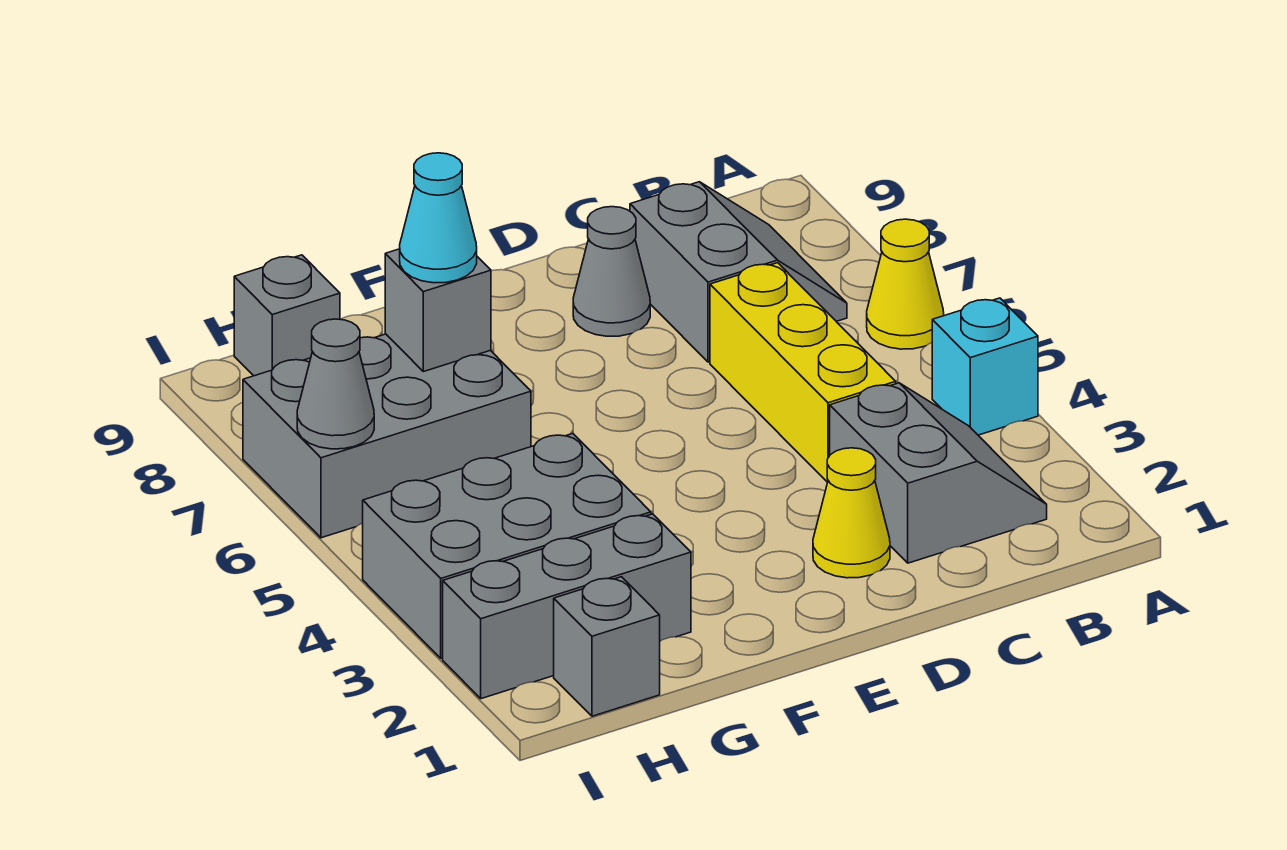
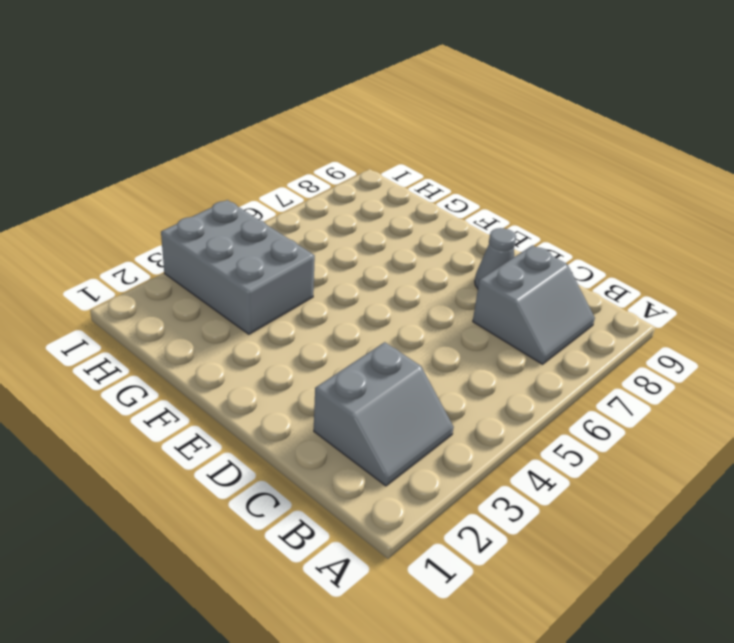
none -> cyan brick A4 level 1
none -> yellow cone A6 level 1
none -> yellow brick C4:C6 level 1

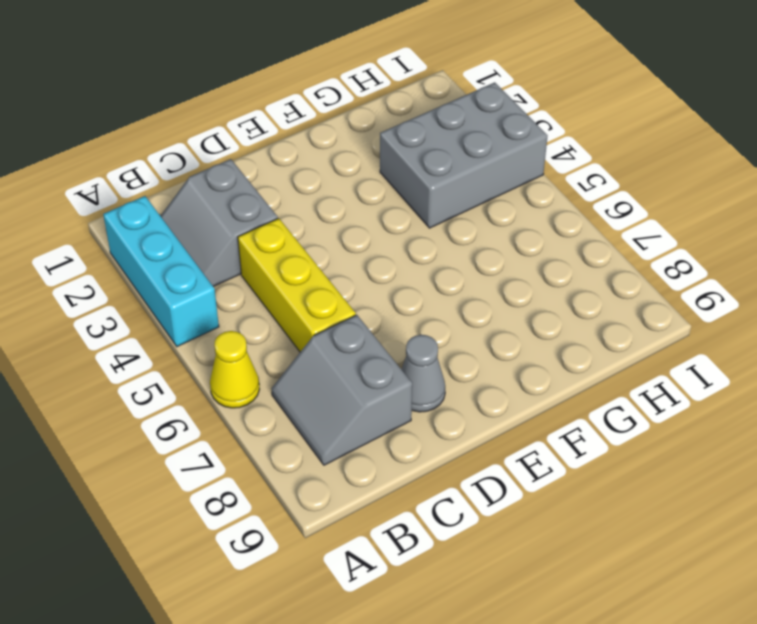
cyan brick A2:A4 level 1 -> cyan brick A4 level 1
none -> yellow cone D2 level 1
none -> grey brick G2:I2 level 1
none -> grey brick G6:I7 level 1

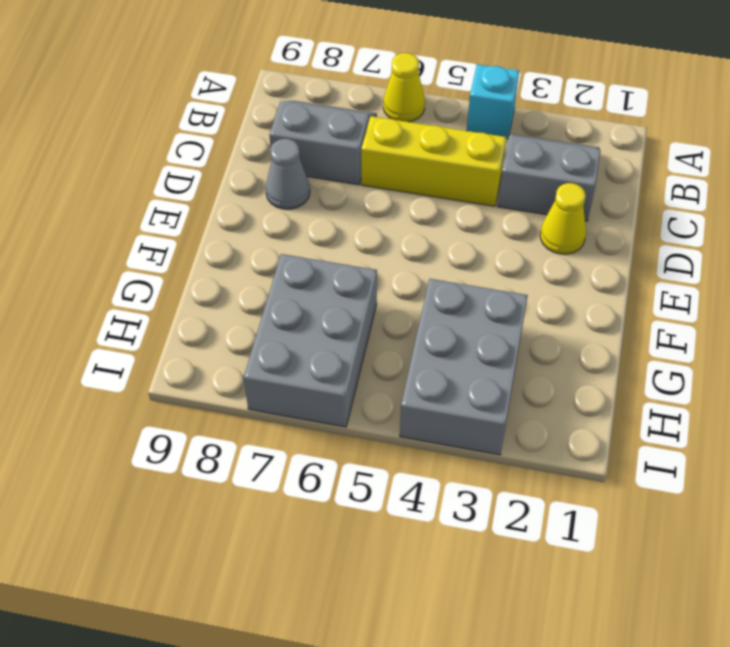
none -> grey brick G2:I2 level 1
none -> grey brick H1 level 1
none -> grey brick H9 level 1

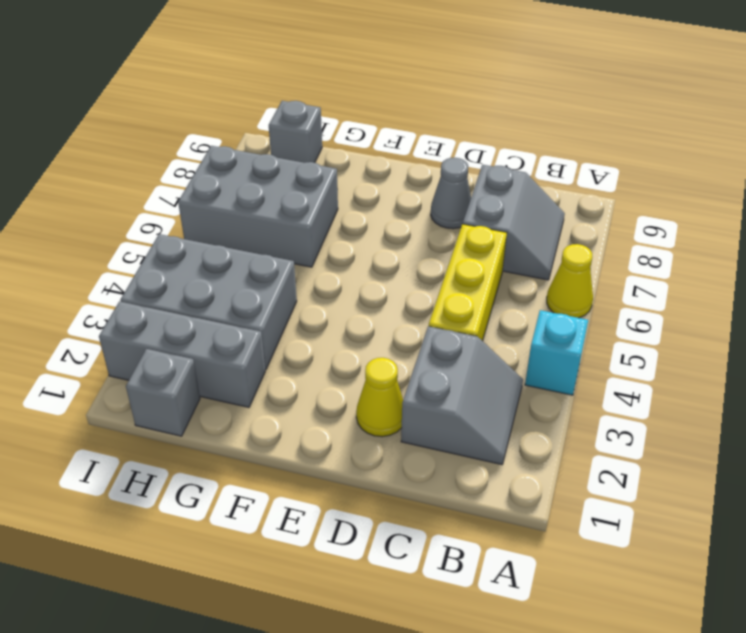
none -> grey brick G7 level 2
none -> grey cone I6 level 2
none -> cyan cone G7 level 3

